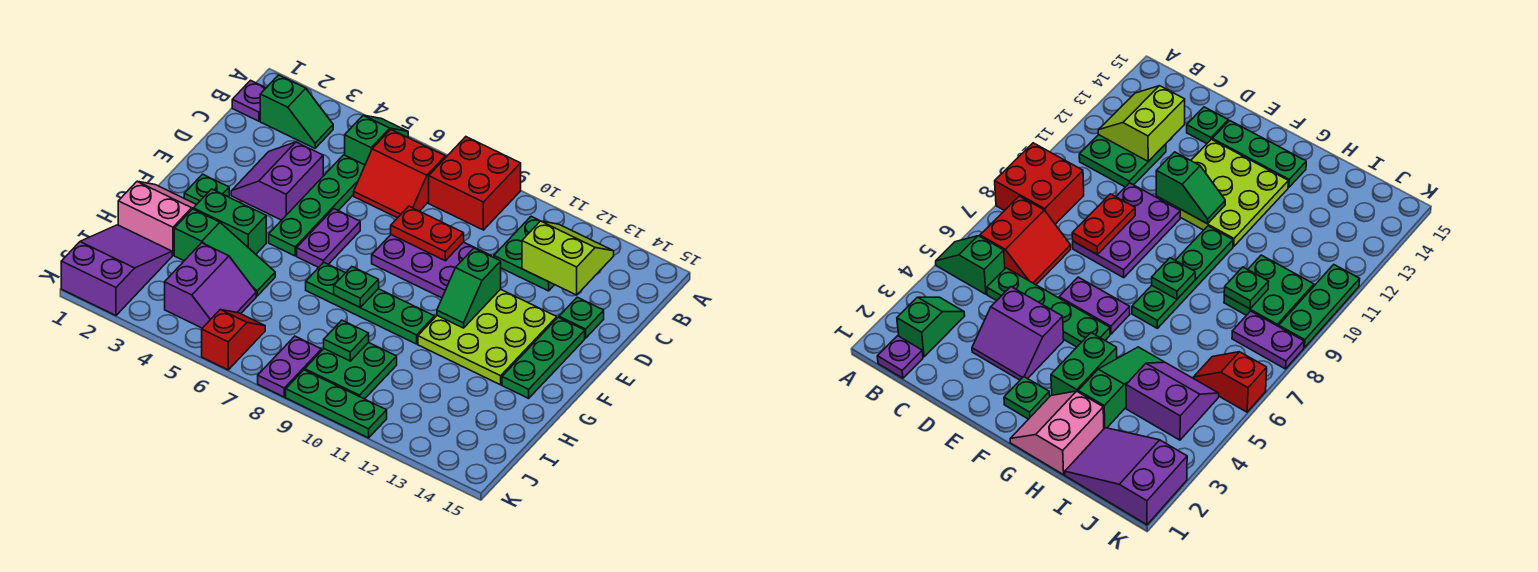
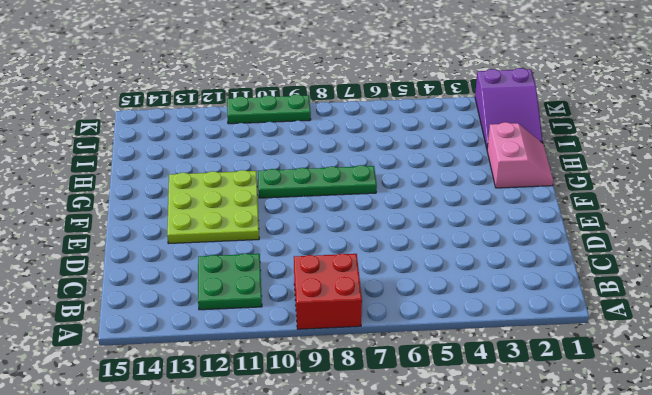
pink slope G1:H2 level 1 top 2 -> pink slope G1:H2 level 1 top H
none -> green slope A5:B5 level 1 top B
none -> purple plate B1 level 1
none -> green slope B2:B3 level 1 top 2

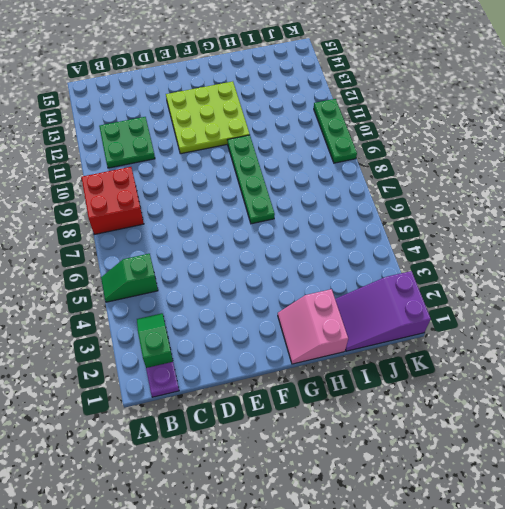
none -> red slope B6:C7 level 1 top B
none -> green plate C5:F5 level 1
none -> purple slope D3:E4 level 1 top 4

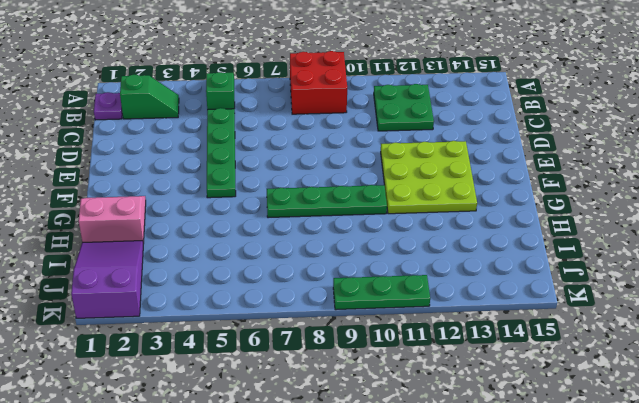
none -> red slope B6:C7 level 1 top B
none -> purple slope D3:E4 level 1 top 4
none -> purple plate D8:E10 level 1

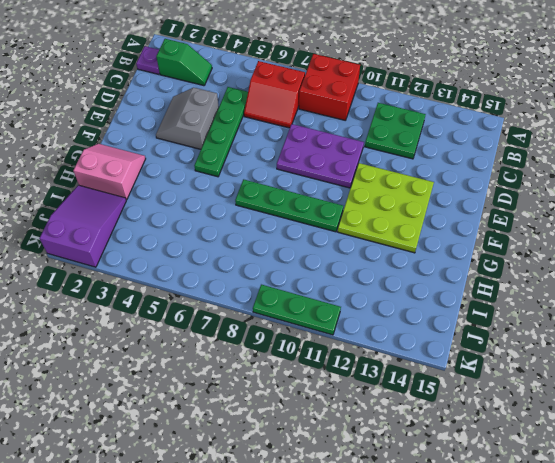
grey slope D3:E4 level 1 top 4 -> purple slope D3:E4 level 1 top 4
none -> green slope A5:B5 level 1 top B
none -> green plate D14 level 1
none -> purple plate E6:F6 level 1

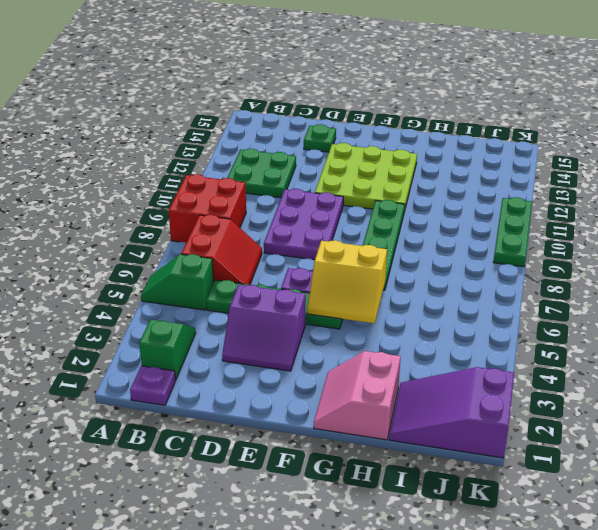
yellow slope F5:G6 level 2 top 6 -> none
none -> green plate E14:G14 level 1
none -> green plate F2 level 1
none -> green brick G3:G4 level 1

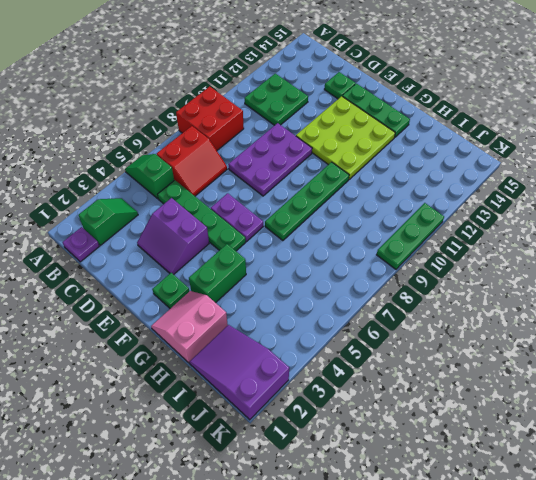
none -> green slope H3:H5 level 1 top 3
none -> purple slope I4:J5 level 1 top 4
none -> green plate I9:J10 level 1

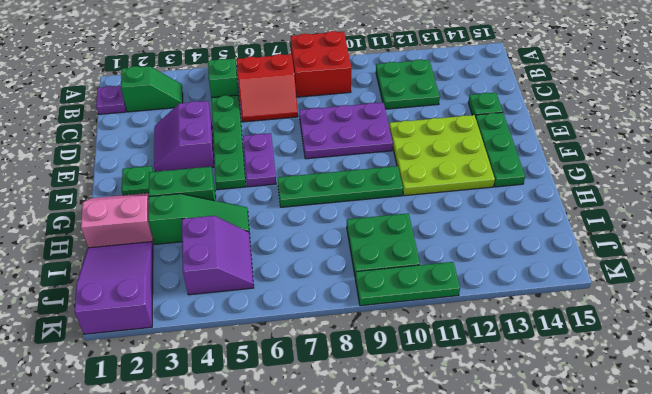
none -> red slope J6:K6 level 1 top K
none -> purple plate J8:K8 level 1
none -> lime slope B12:C13 level 2 top C

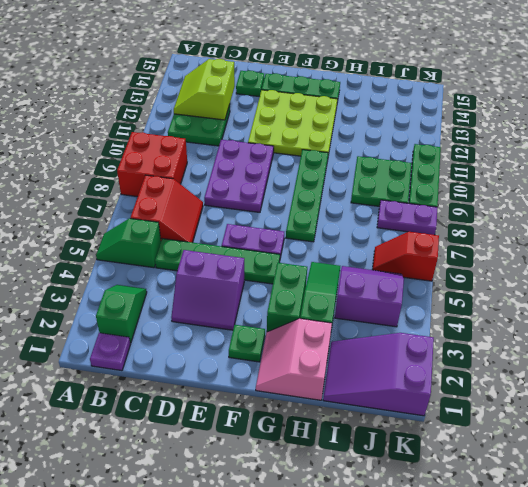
none -> red plate D8:D9 level 2
none -> green slope E11:F11 level 2 top E
none -> green plate G8 level 2

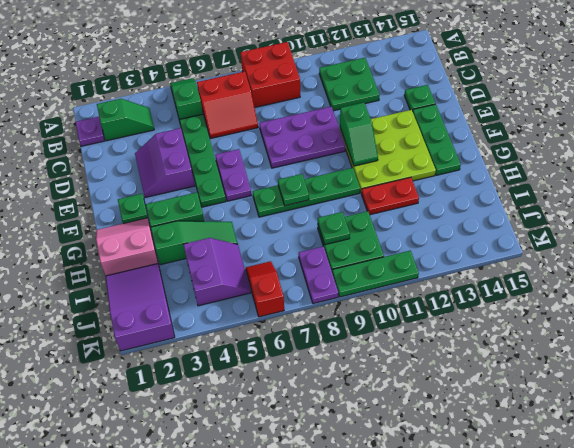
red plate H11:H12 level 1 -> red plate D8:D9 level 2
none -> lime slope B12:C13 level 2 top C

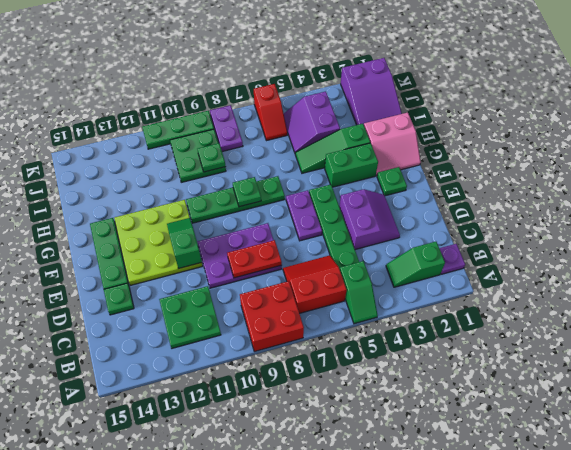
none -> lime slope B12:C13 level 2 top C

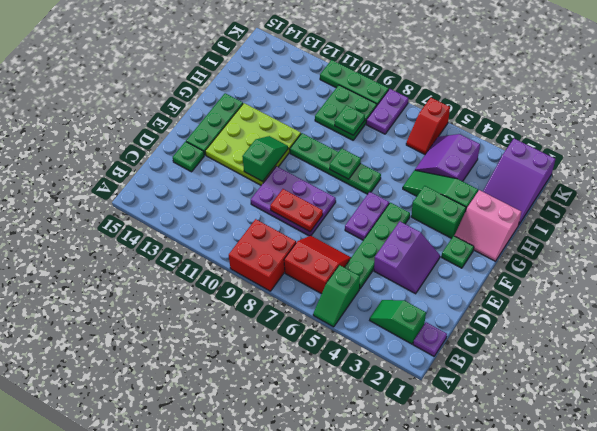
none -> green plate B11:C12 level 1
none -> lime slope B12:C13 level 2 top C

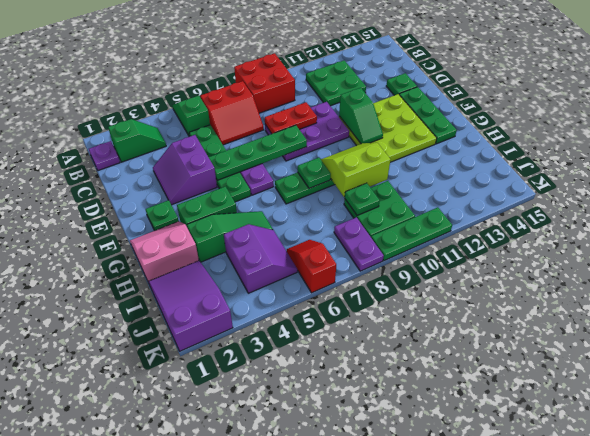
green plate E5:E8 level 2 -> none
lime slope G9:H10 level 2 top H -> lime slope B12:C13 level 2 top C

